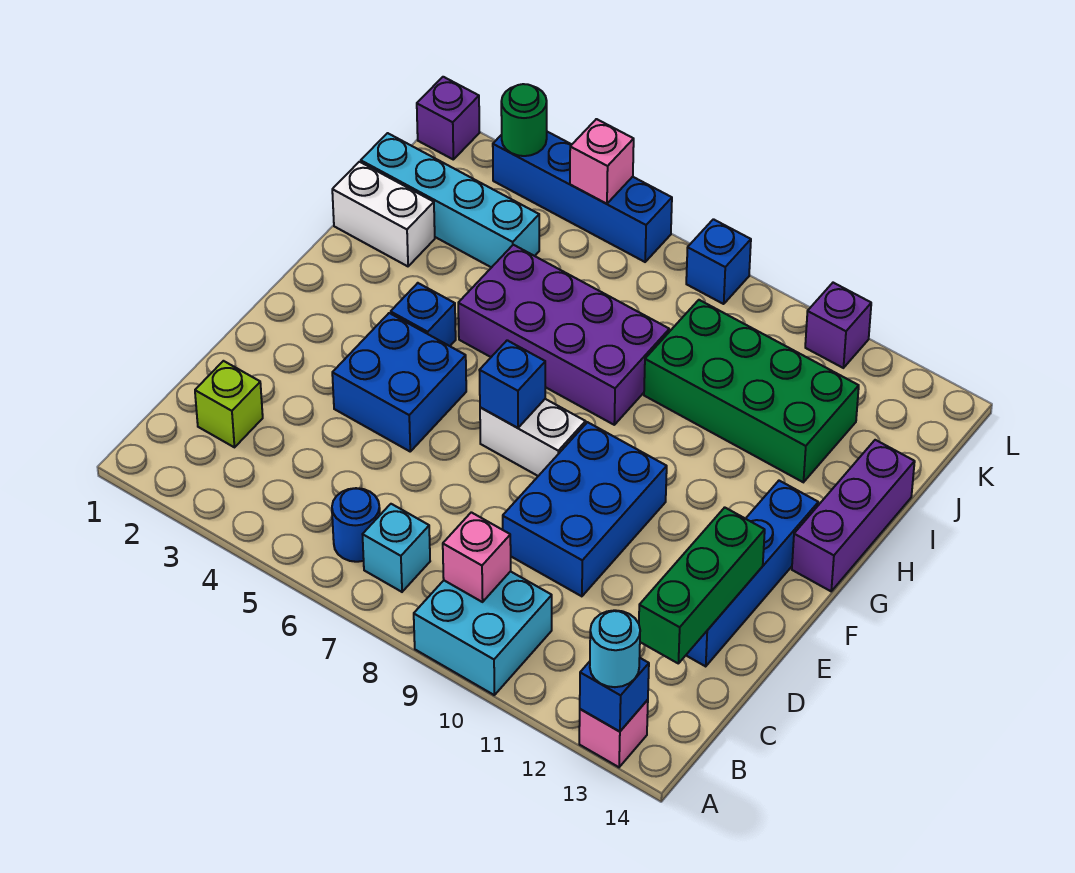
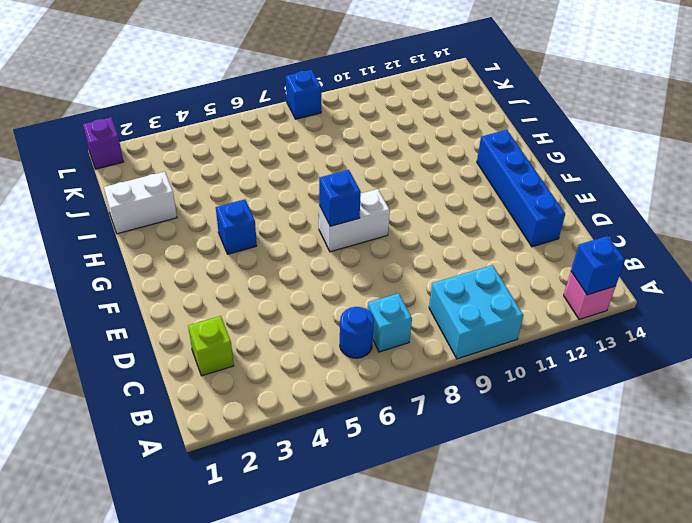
none -> blue brick D9:F10 level 1
none -> blue brick E4:F5 level 1
none -> purple brick G14:I14 level 1

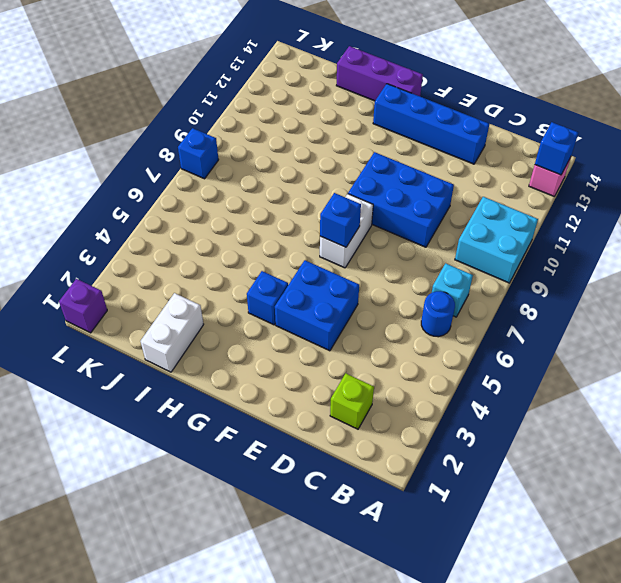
none -> purple brick H5:I8 level 1
none -> green brick I9:J12 level 1
none -> cyan brick J1:J4 level 1

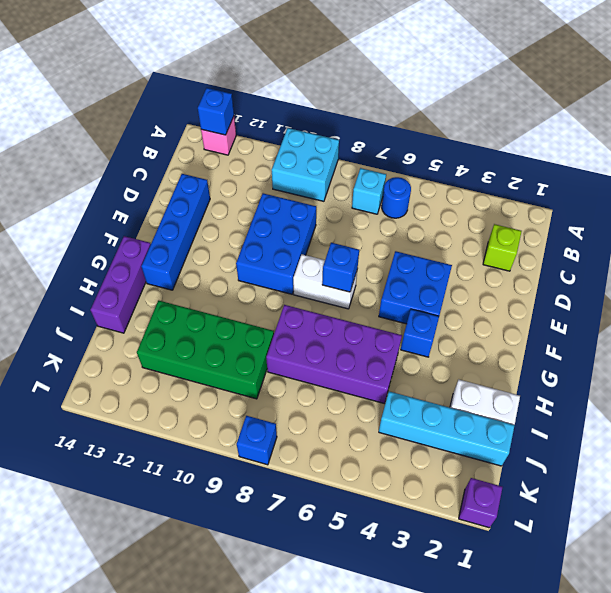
none -> blue brick L3:L6 level 1
none -> purple brick L11 level 1
none -> pink brick B9 level 2

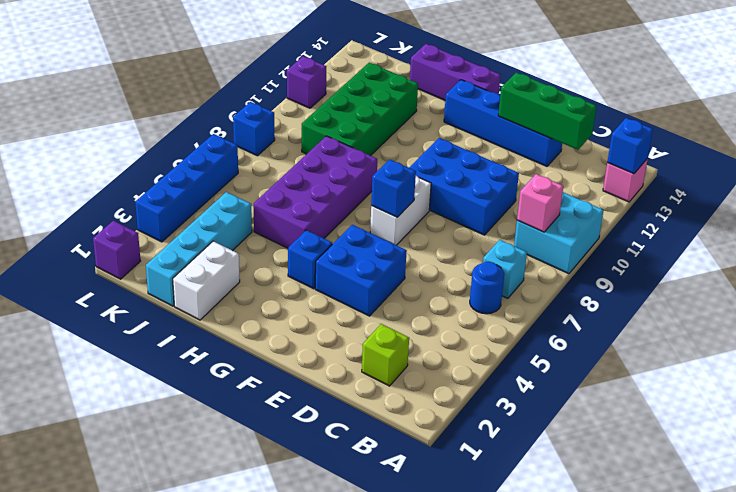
none -> green round brick L3 level 2
none -> pink brick L5 level 2
none -> cyan round brick A13 level 3

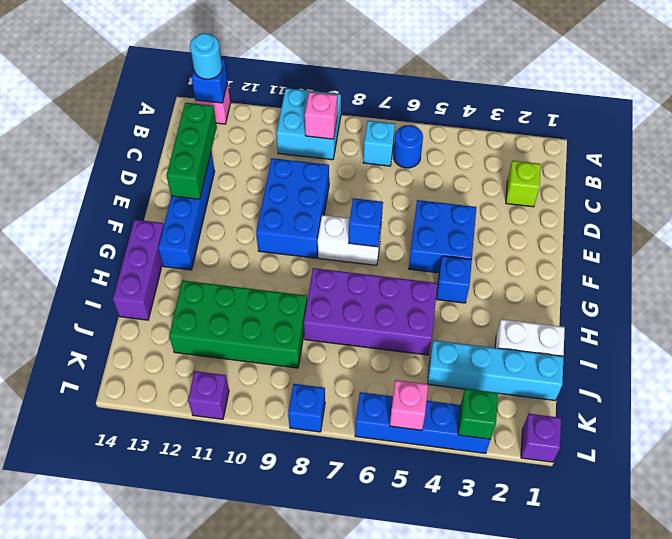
green brick L3 level 2 -> green round brick L3 level 2

